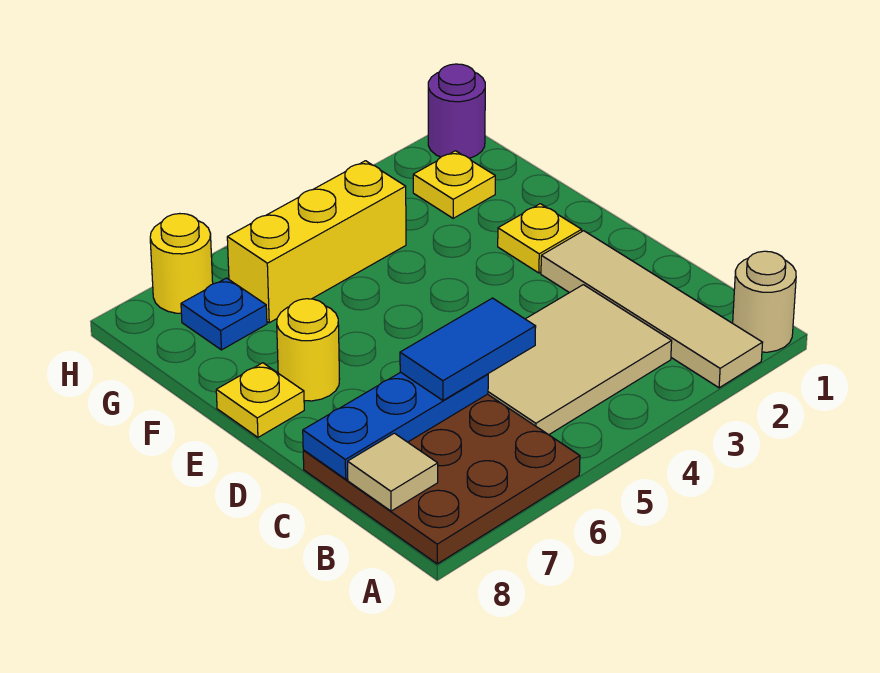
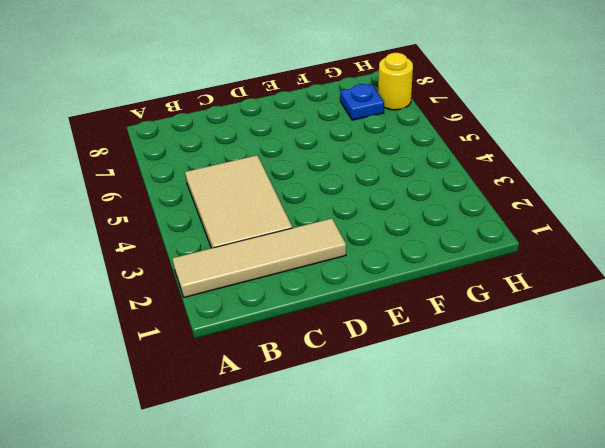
none -> tan round brick A1 level 1
none -> brown plate A6:C8 level 1
none -> yellow plate E2 level 1

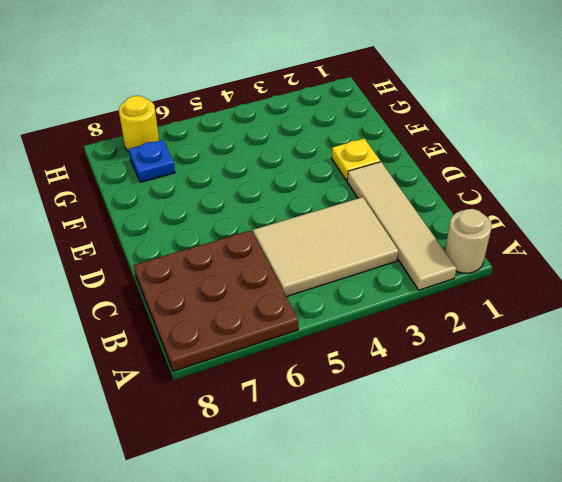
none -> yellow round brick E7 level 1
none -> yellow plate E8 level 1
none -> yellow plate G2 level 1

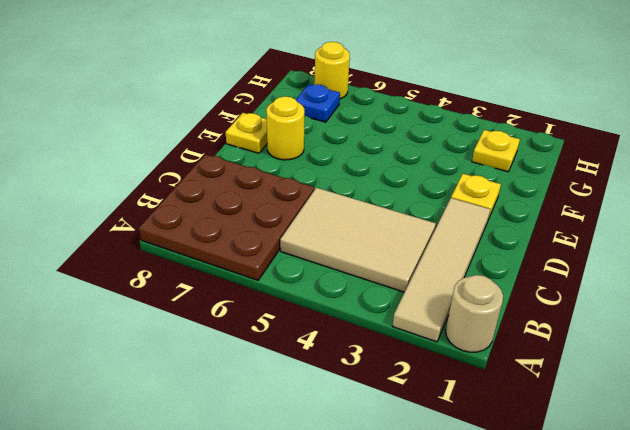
none -> yellow brick G4:G6 level 1
none -> purple round brick H1 level 1
none -> tan tile B8 level 2

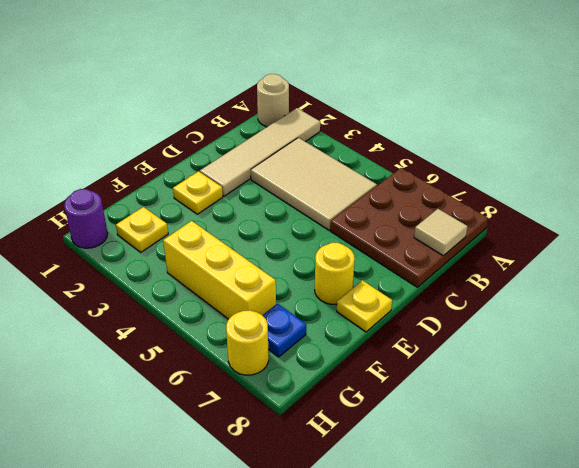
none -> blue plate C6:C8 level 2
none -> blue tile C5:C6 level 3

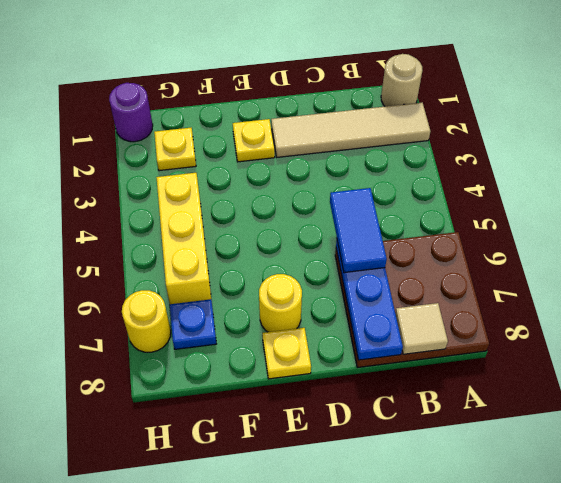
none -> tan tile B3:C5 level 1

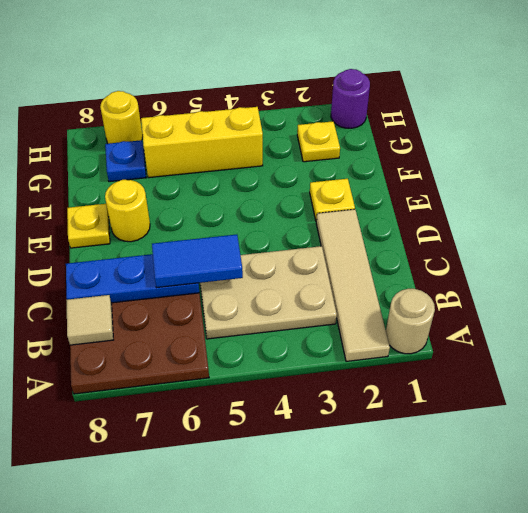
tan plate B3:C5 level 1 -> tan tile B3:C5 level 1

